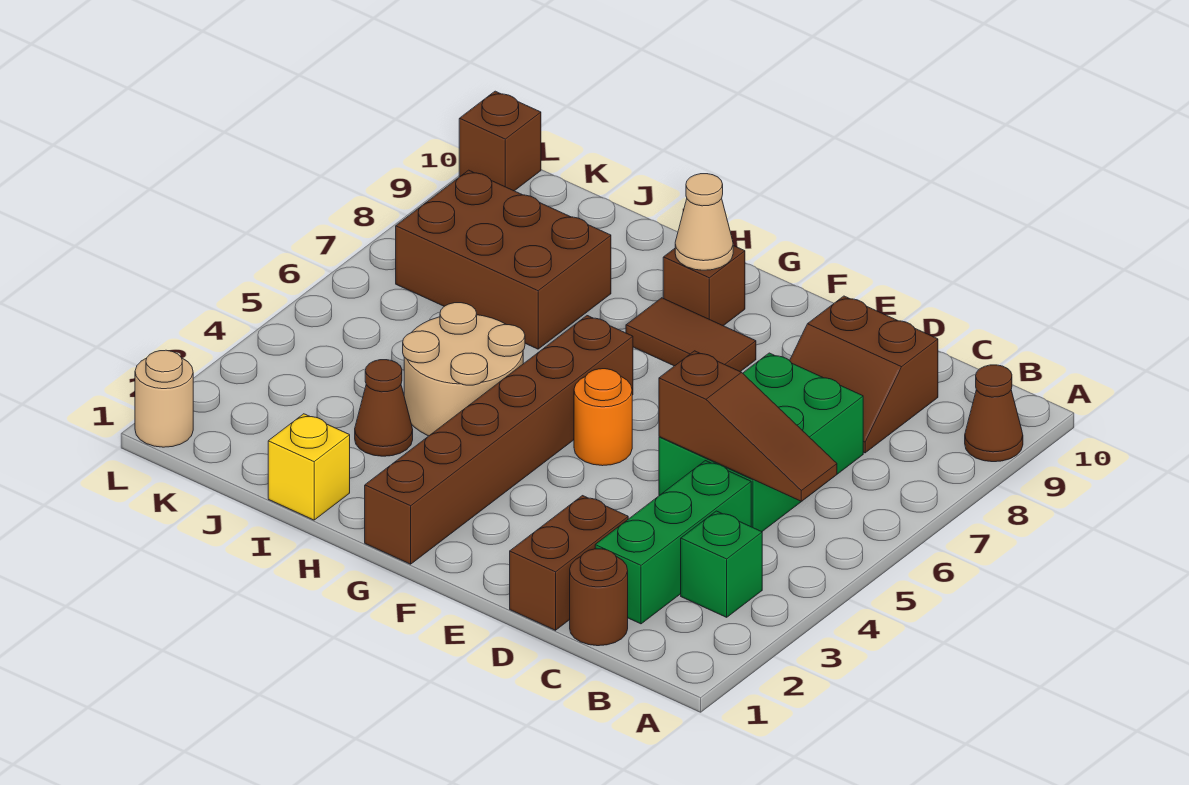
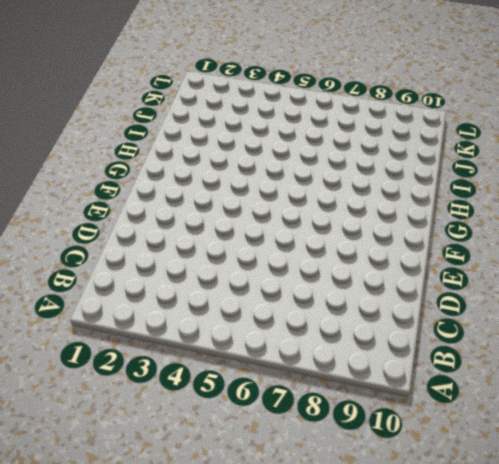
none -> brown cone A9 level 1
none -> green brick B3 level 1
none -> brown round brick C1 level 1

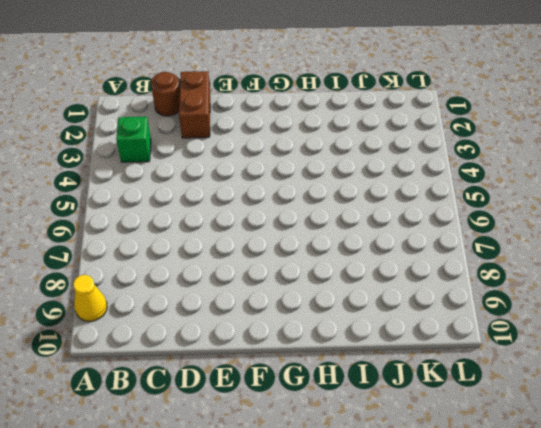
yellow cone A9 level 1 -> brown cone A9 level 1
none -> green brick C2:C4 level 1
none -> green brick C5:D7 level 1
none -> brown slope C8:D9 level 1 top 9

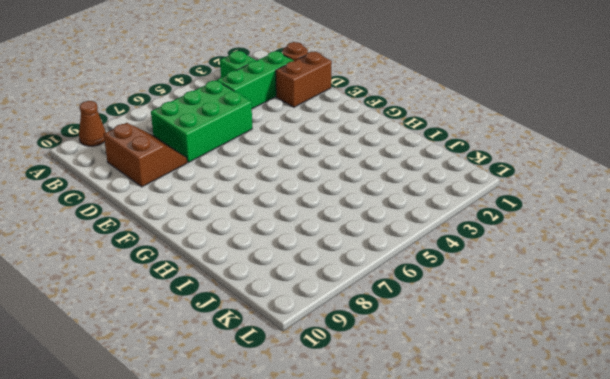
none -> orange round brick F5 level 1
none -> brown tile F8:G8 level 1
none -> brown brick G1:G6 level 1

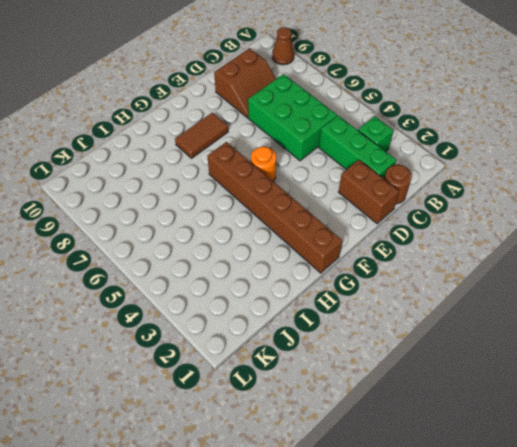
none -> brown brick G9 level 1
none -> tan round brick H4:I5 level 1
none -> yellow brick I1 level 1

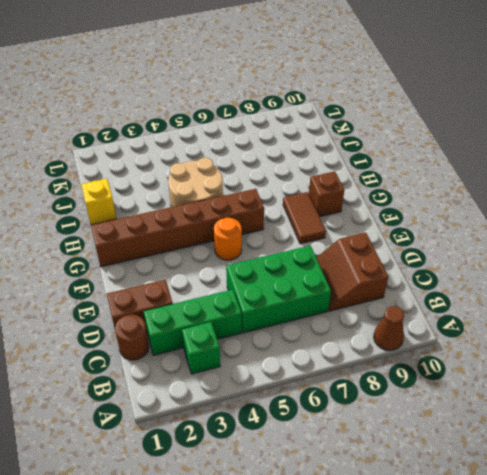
none -> brown cone I3 level 1
none -> brown brick I7:K8 level 1
none -> tan round brick L1 level 1

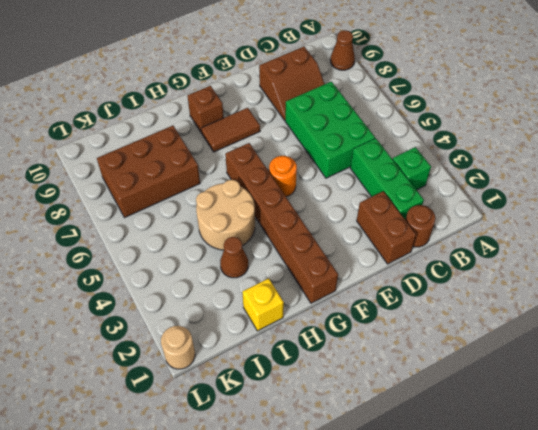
none -> brown brick L10 level 1
none -> brown slope B5:D5 level 2 top D
none -> tan cone G9 level 2

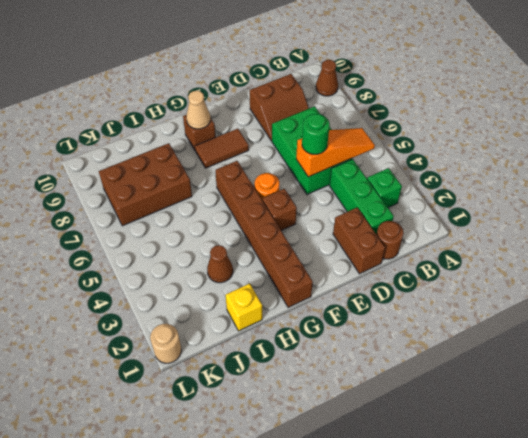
orange slope B5:D5 level 2 top D -> brown slope B5:D5 level 2 top D
green round brick D5 level 3 -> none
brown brick F4 level 1 -> brown brick L10 level 1
none -> tan round brick H4:I5 level 1

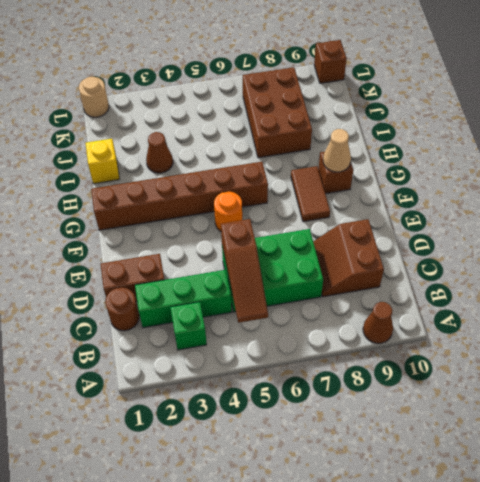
none -> tan round brick H4:I5 level 1

